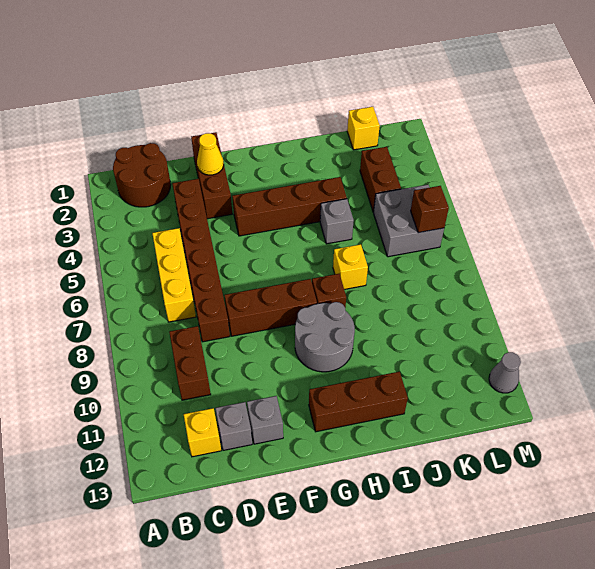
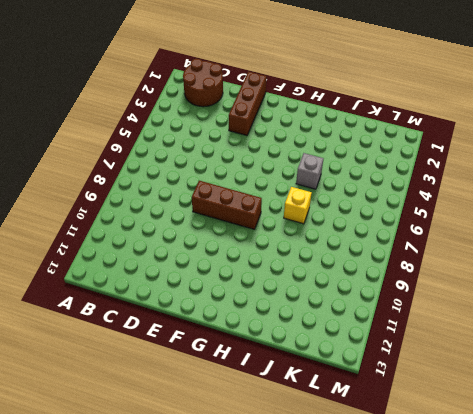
none -> yellow brick C5:C7 level 1
none -> brown brick C9:C10 level 1
none -> yellow brick C12 level 1

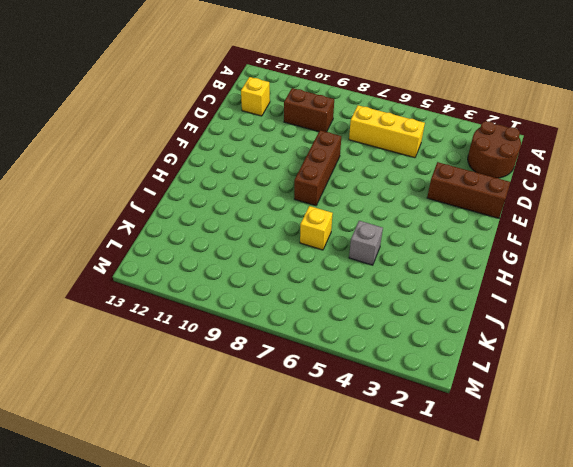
none -> brown brick D3:D8 level 1
none -> grey brick D12 level 1
none -> grey brick E12 level 1

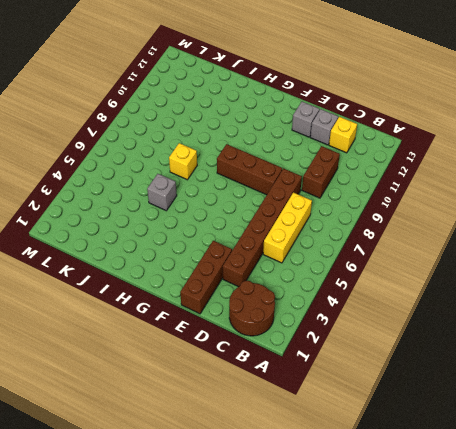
none -> brown brick F4:I4 level 1
none -> grey round brick G9:H10 level 1
none -> brown brick G12:I12 level 1

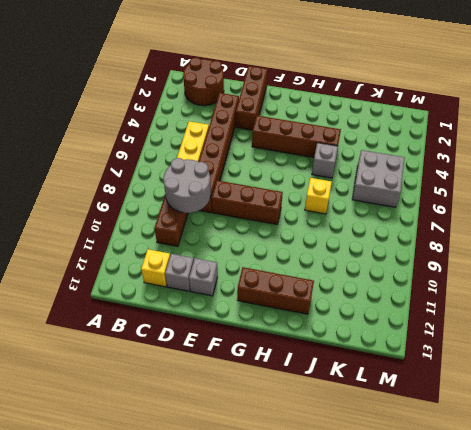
grey round brick C8:D9 level 2 -> grey round brick G9:H10 level 1
none -> brown brick H8 level 1
none -> yellow brick K1 level 1
none -> brown brick K3:K4 level 1

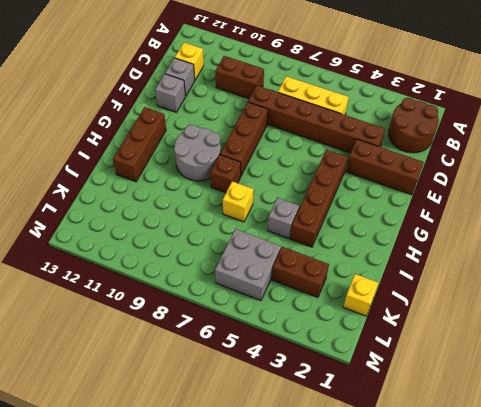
none -> grey cone M12 level 1
none -> yellow cone E2 level 2
none -> brown brick L6 level 2

